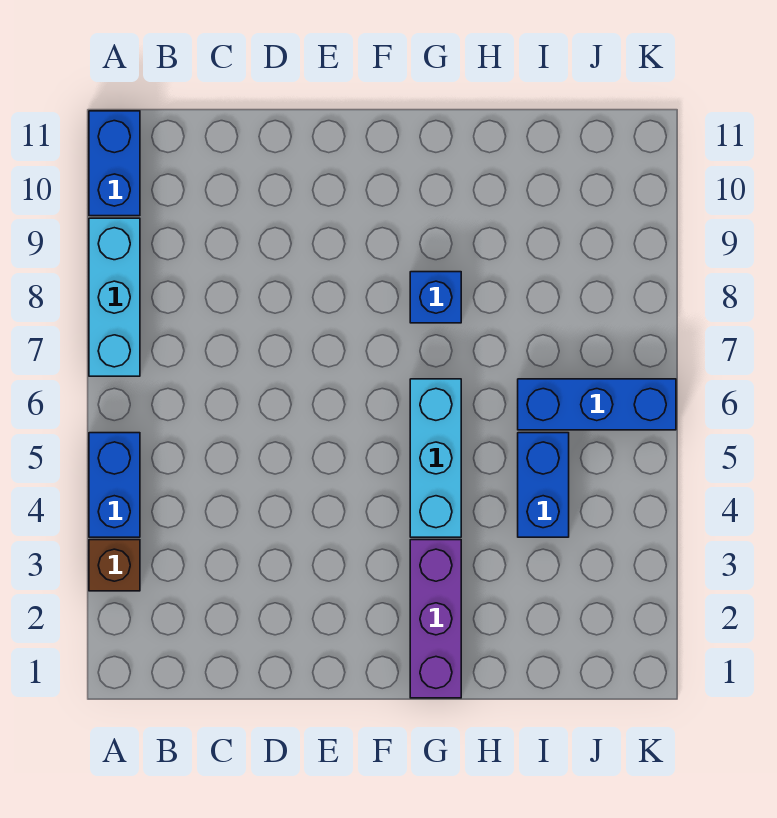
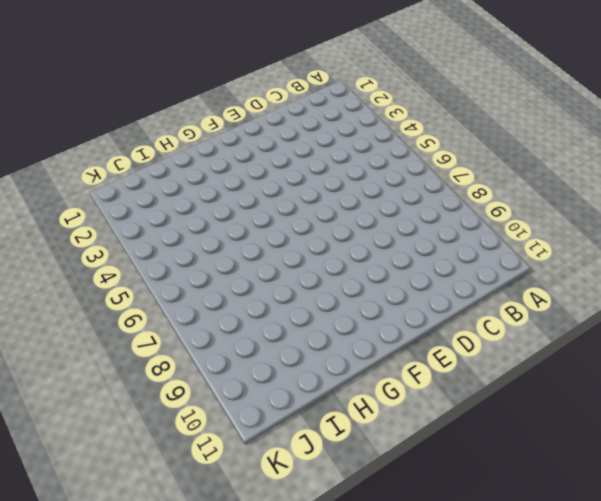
none -> brown brick A3 level 1
none -> blue brick A4:A5 level 1

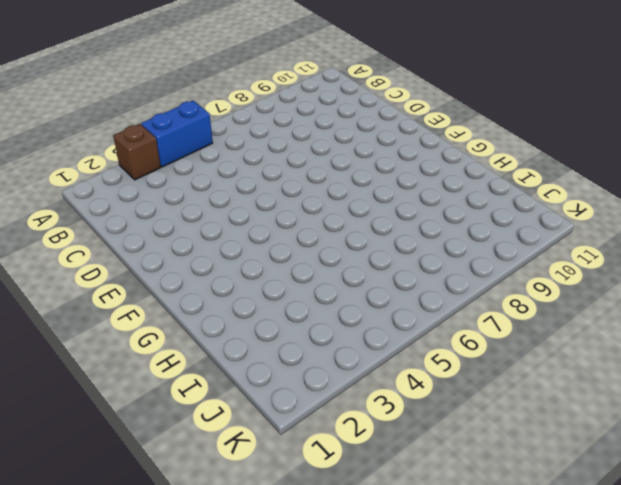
none -> cyan brick A7:A9 level 1
none -> blue brick A10:A11 level 1

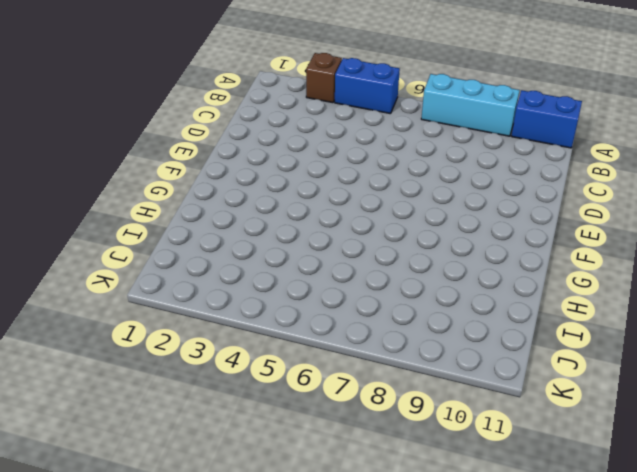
none -> purple brick G1:G3 level 1
none -> cyan brick G4:G6 level 1

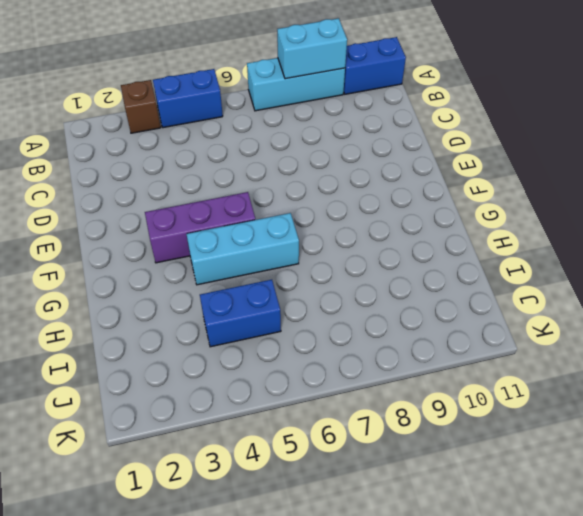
cyan brick A8:A9 level 2 -> none
purple brick F3:F5 level 1 -> purple brick G1:G3 level 1
none -> blue brick G8 level 1
none -> blue brick I6:K6 level 1

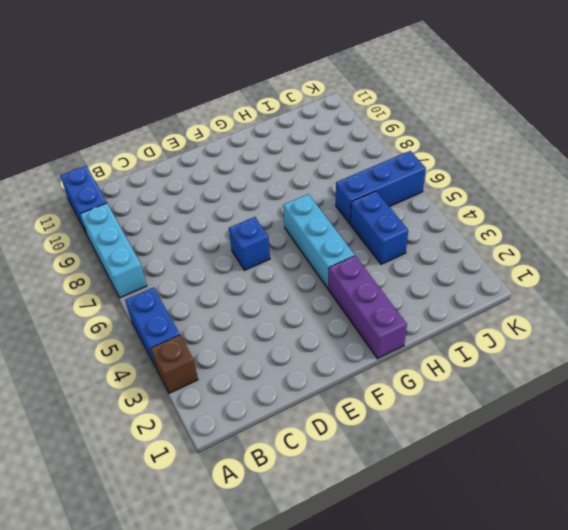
blue brick E6 level 1 -> blue brick G8 level 1

